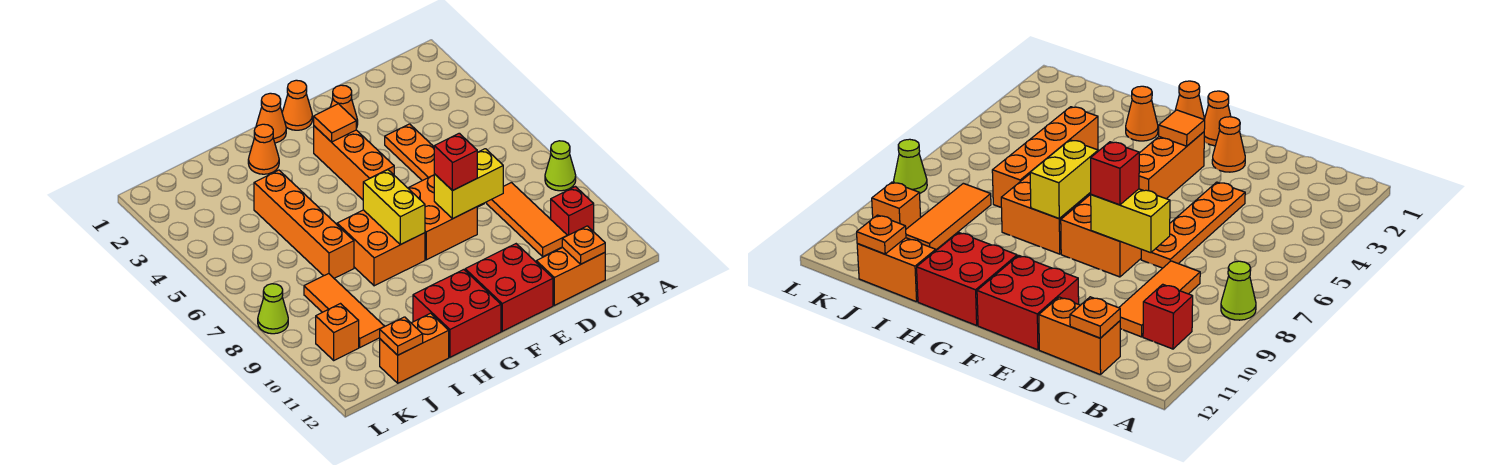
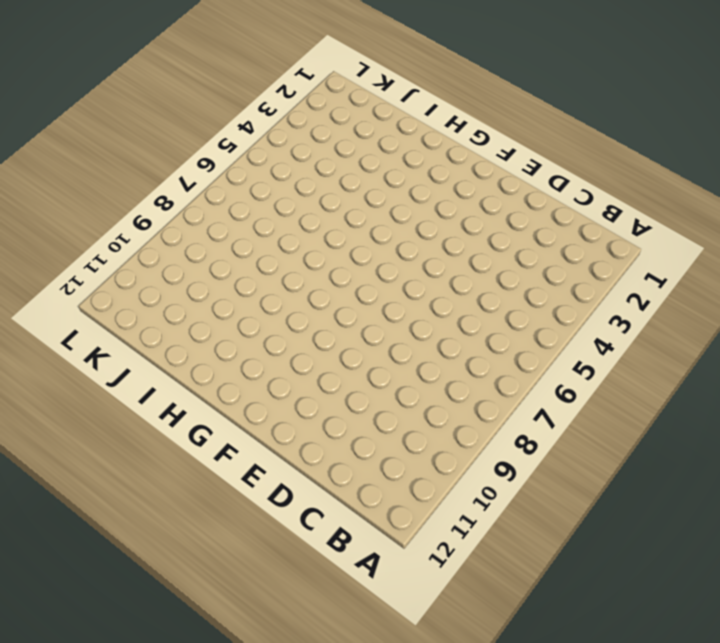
none -> lime cone A8 level 1
none -> red brick B10 level 1
none -> orange tile C8:C10 level 1

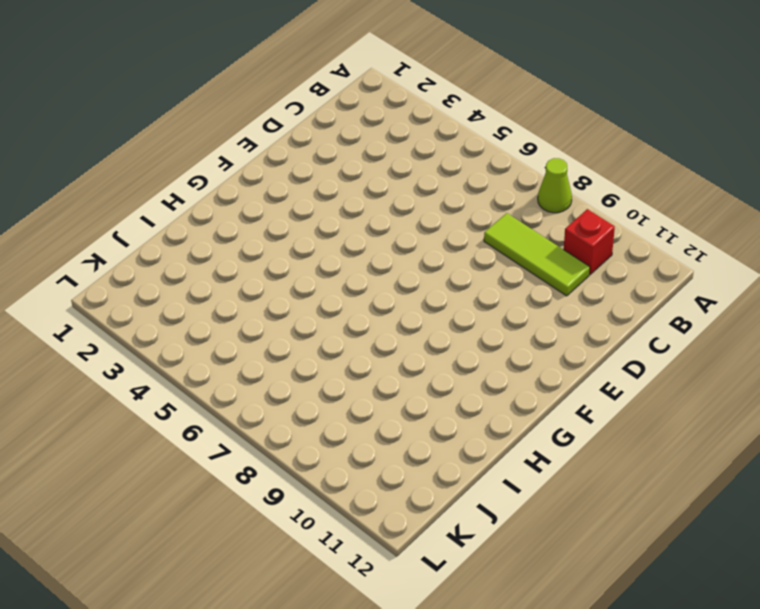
lime tile C8:C10 level 1 -> orange tile C8:C10 level 1
none -> orange brick C12:D12 level 1
none -> orange plate D4:D7 level 1
none -> orange cone E2 level 1

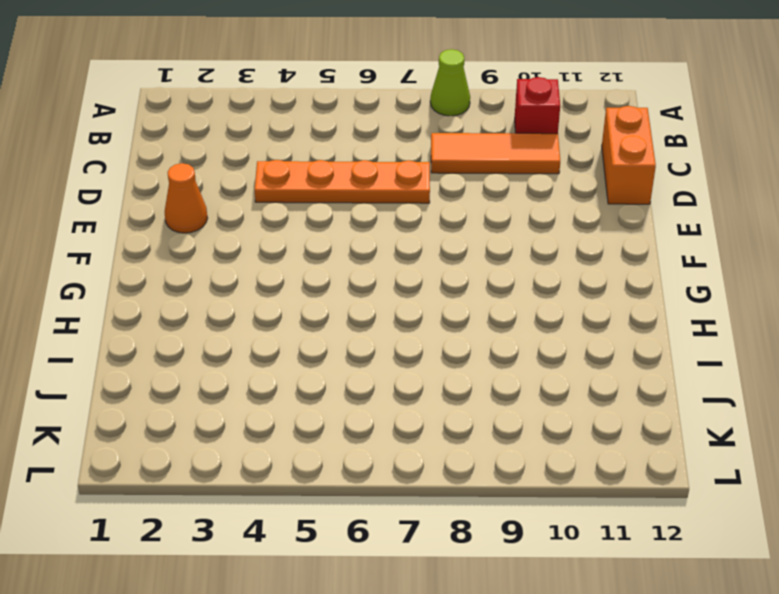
none -> orange brick E7:F8 level 1
none -> red brick E11:F12 level 1
none -> orange cone F1 level 1

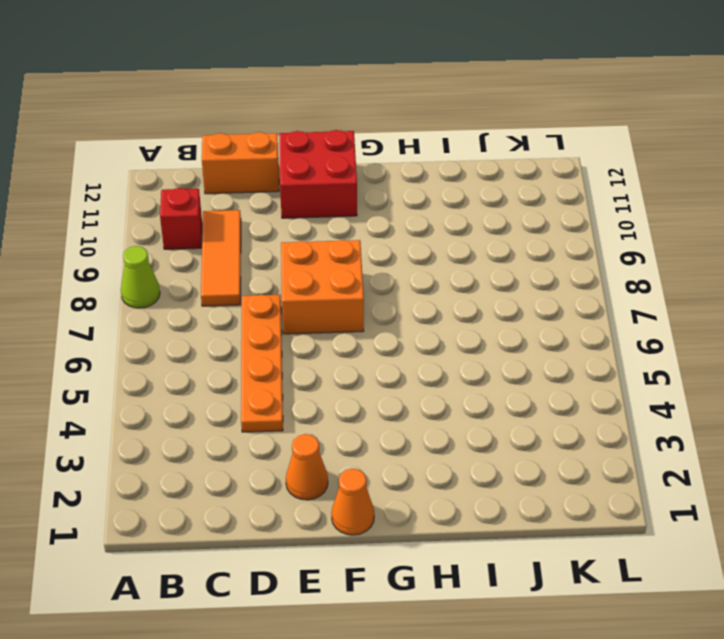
none -> orange brick F3:F5 level 1
none -> orange cone G1 level 1
none -> orange brick G7:H8 level 1

